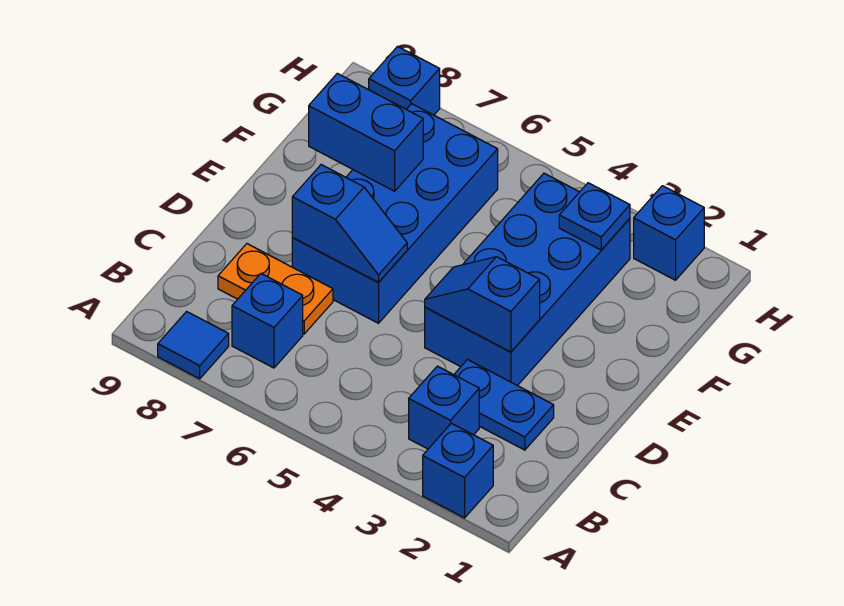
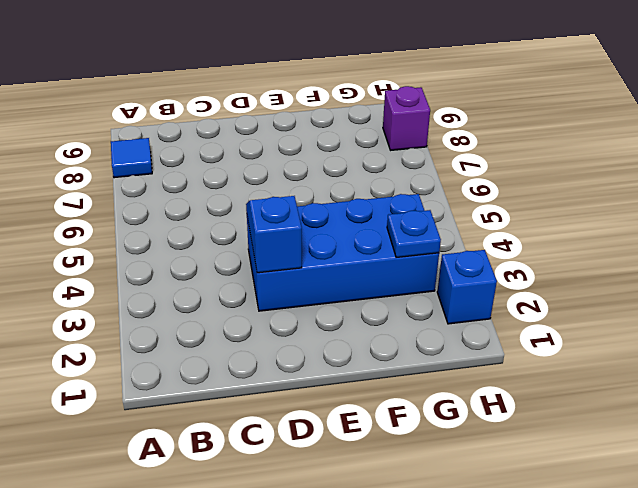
purple brick H8 level 1 -> blue brick H8 level 1
none -> blue brick A2 level 1
none -> blue brick B3 level 1
none -> blue brick B7 level 1

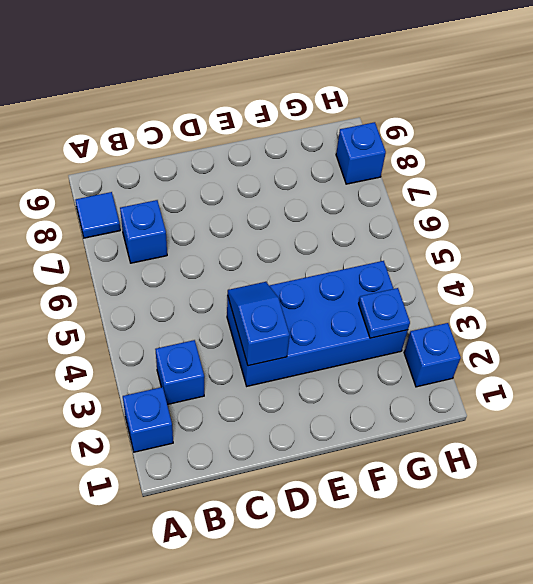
none -> blue plate C2:C3 level 1
none -> orange plate C7:C8 level 1
none -> blue brick D6:G7 level 1

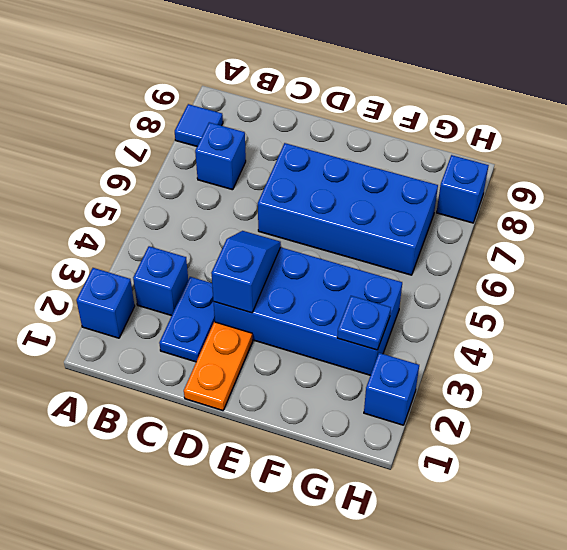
orange plate D1:D2 level 1 -> orange plate C7:C8 level 1
none -> blue slope D6:D7 level 2 top 7
none -> blue brick F7:F8 level 2

